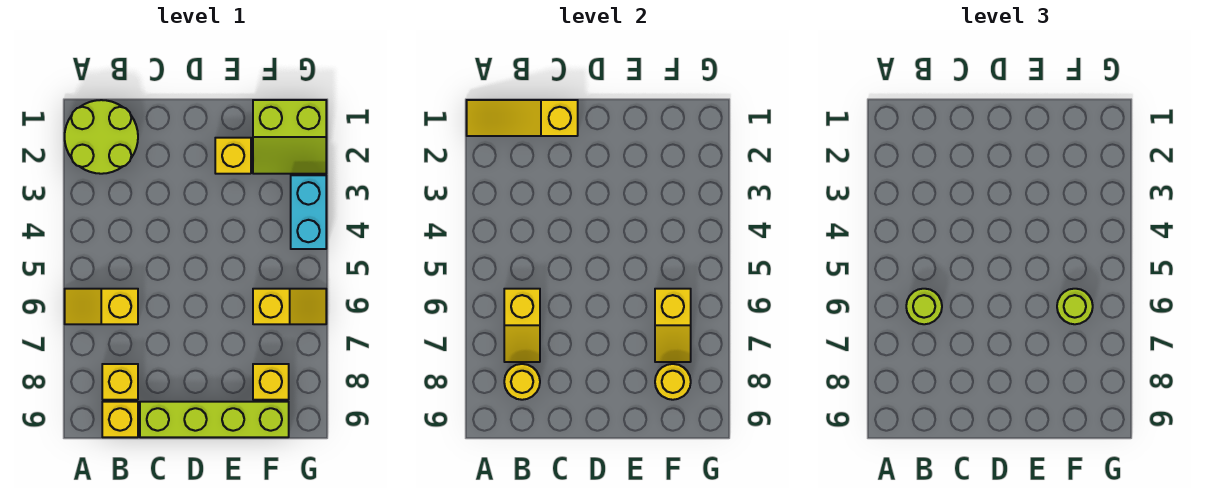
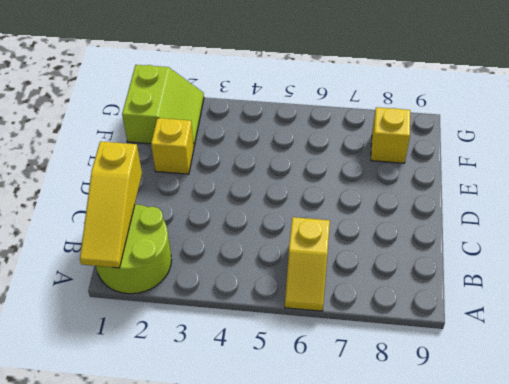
none -> yellow brick B8 level 1
none -> yellow brick B9 level 1
none -> lime brick C9:F9 level 1

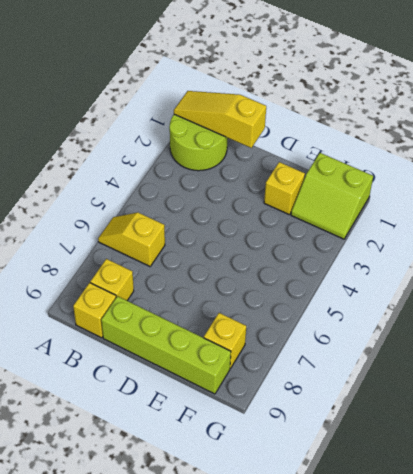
none -> yellow slope F6:G6 level 1 top F
none -> cyan brick G3:G4 level 1
none -> yellow slope B6:B7 level 2 top 6

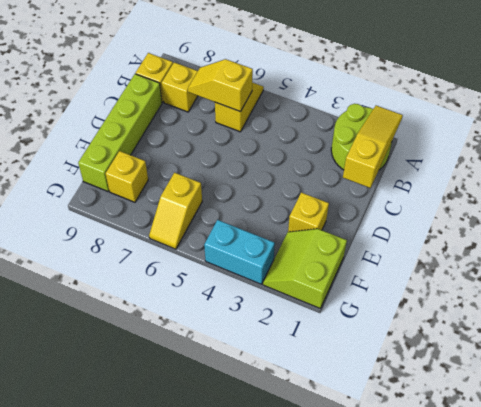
none -> yellow round brick B8 level 2
none -> yellow slope F6:F7 level 2 top 6
none -> yellow round brick F8 level 2

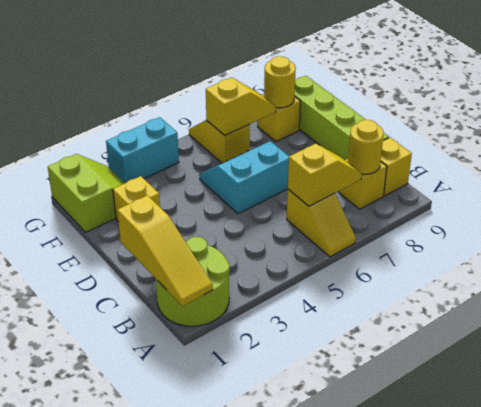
cyan slope D5:E6 level 1 top D -> none
none -> lime round brick B6 level 3
none -> lime round brick F6 level 3

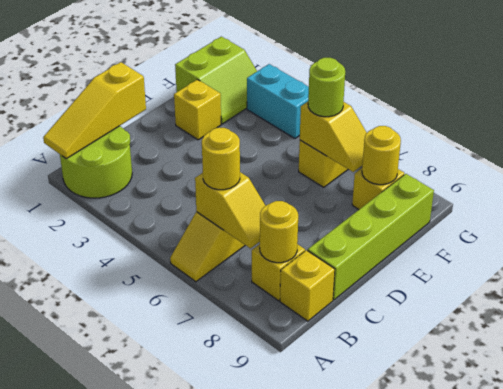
yellow round brick B6 level 3 -> lime round brick B6 level 3

